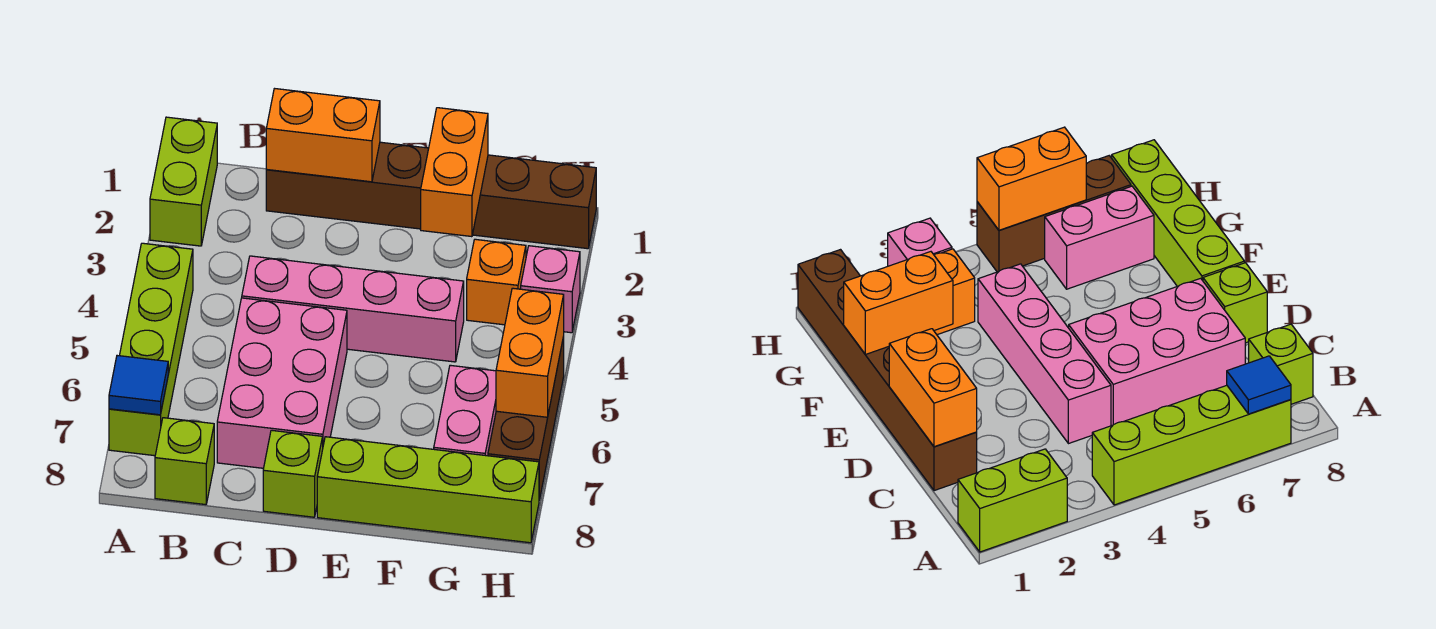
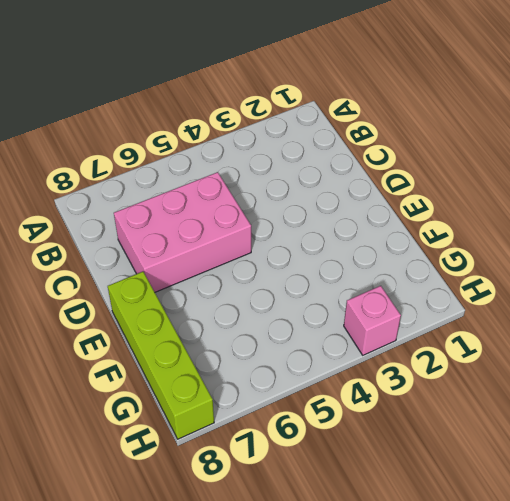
none -> lime brick A1:A2 level 1
none -> lime brick A4:A7 level 1
none -> lime brick B8 level 1

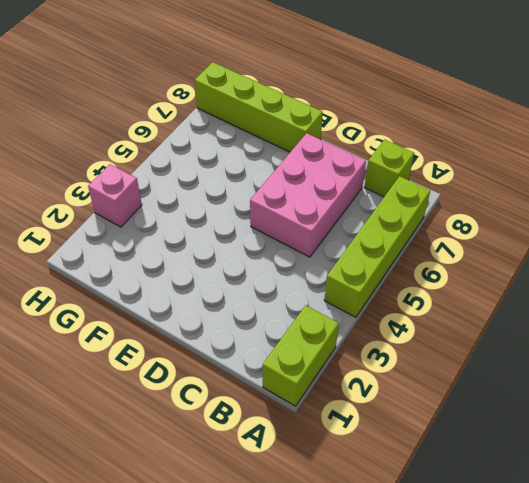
none -> brown brick C1:H1 level 1
none -> pink brick C4:F4 level 1
none -> lime brick D8 level 1

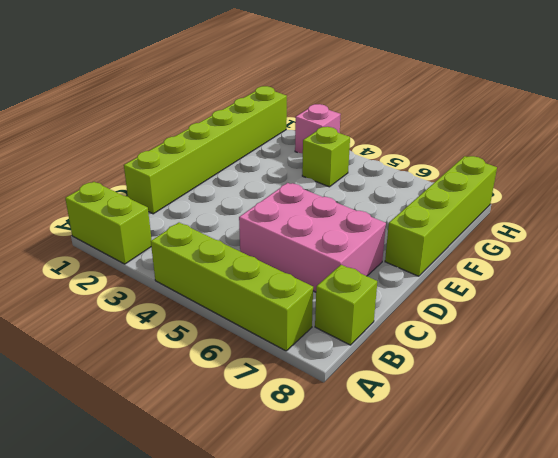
lime brick C1:H1 level 1 -> brown brick C1:H1 level 1
lime brick G4 level 1 -> lime brick D8 level 1
none -> pink brick C4:F4 level 1
none -> orange brick G3 level 1
none -> pink brick G6:G7 level 1

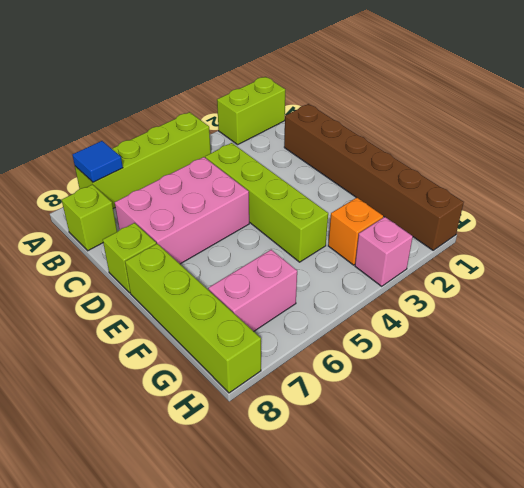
lime brick C4:F4 level 1 -> pink brick C4:F4 level 1
none -> brown brick H5:H7 level 1
none -> orange brick C1:D1 level 2
none -> orange brick F1:F2 level 2

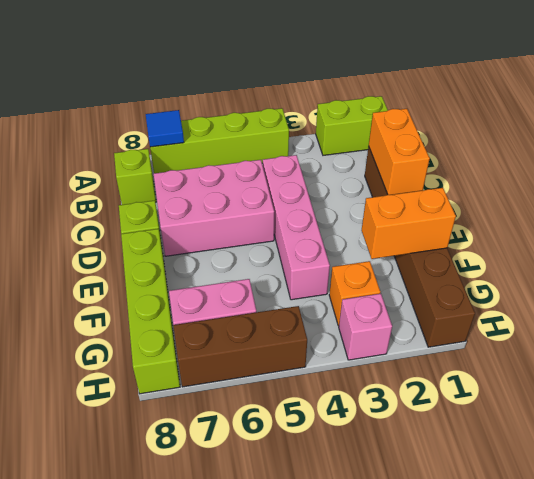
none -> orange brick H5:H6 level 2

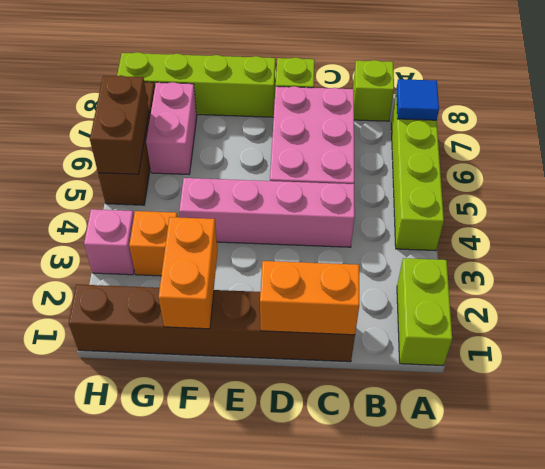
brown brick H5:H6 level 2 -> orange brick H5:H6 level 2

